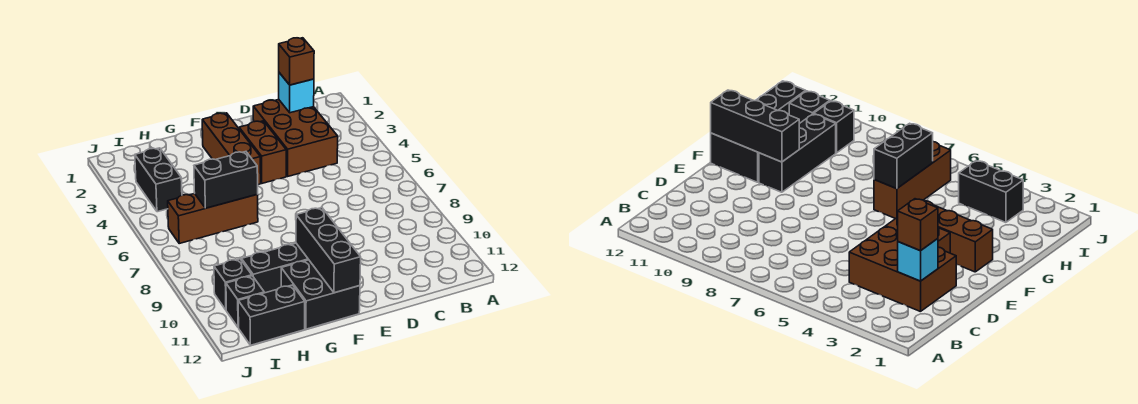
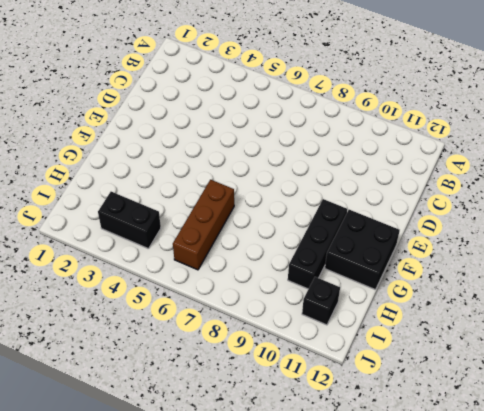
none -> brown brick C2:D4 level 1
none -> brown brick E3:E4 level 1
none -> brown brick F2:F4 level 1

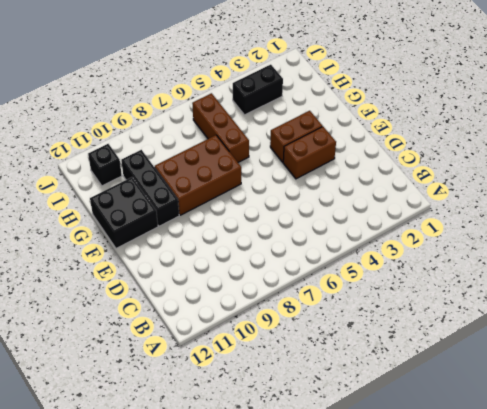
brown brick F3:F4 level 1 -> brown brick F2:F4 level 1
brown brick F7:G9 level 1 -> brown brick C2:D4 level 1
none -> black brick H12:I12 level 1
none -> black brick I10 level 1
none -> cyan brick C2 level 2

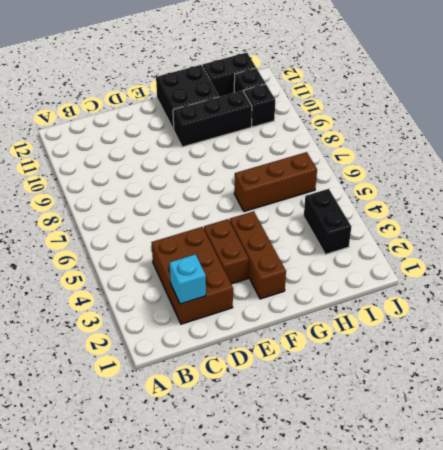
none -> black brick F10:F12 level 2
none -> black brick G6:H6 level 2
none -> brown brick C2 level 3

